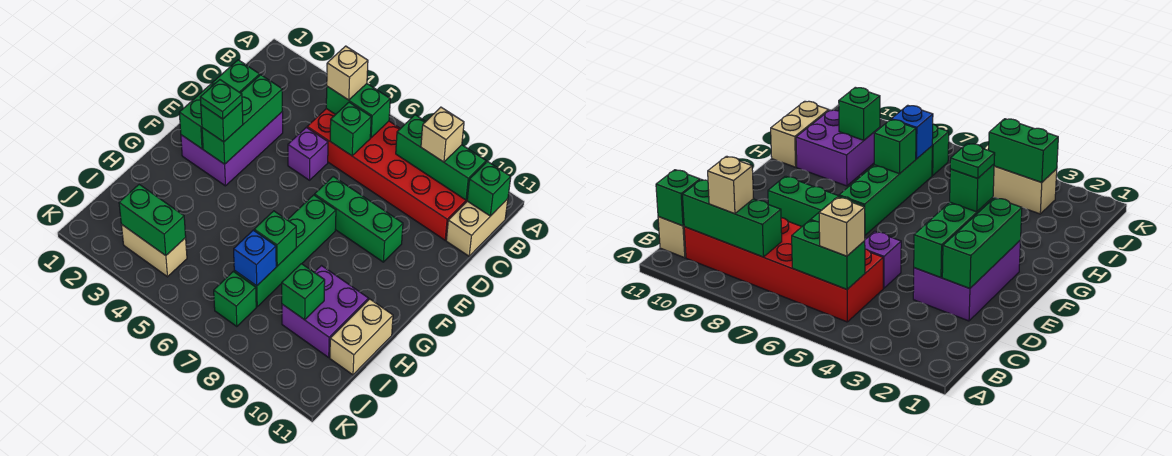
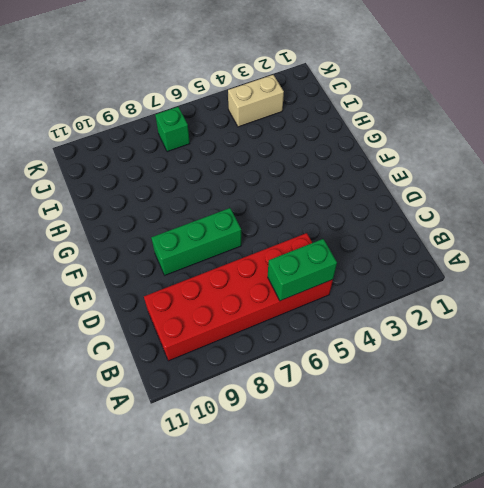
none -> tan brick B11:C11 level 1
none -> purple brick D2:F3 level 1
none -> purple brick D5 level 1

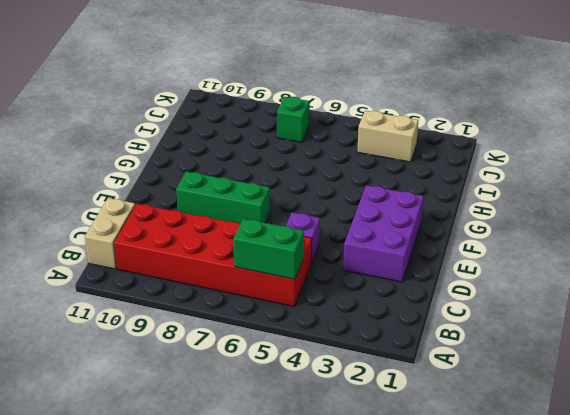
none -> green brick F7:I7 level 1
none -> purple brick H9:I10 level 1
none -> tan brick H11:I11 level 1

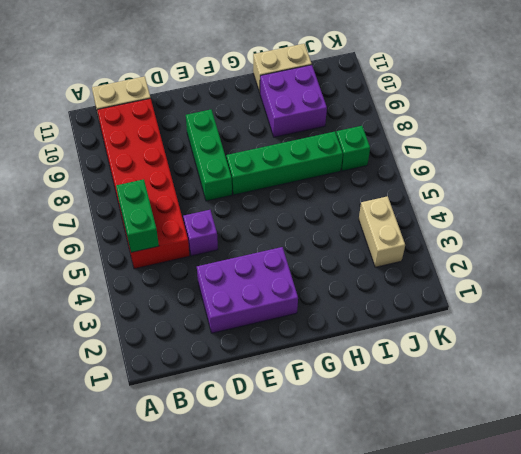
none -> green brick B8:B10 level 2
none -> green brick B11 level 2
none -> green brick C6 level 2

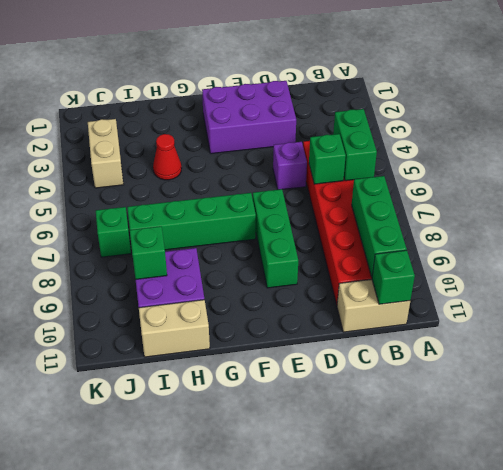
red cone H4 level 1 -> none
none -> green brick D2:F2 level 2
none -> green brick D3:F3 level 2
none -> green brick H7 level 2

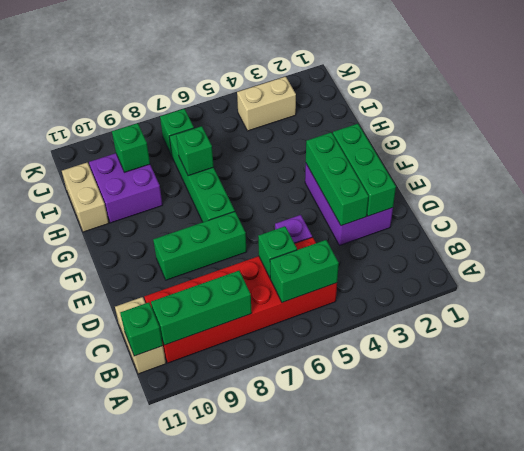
none -> blue brick I7 level 2
none -> green brick J3:J4 level 2
none -> tan brick B5 level 3

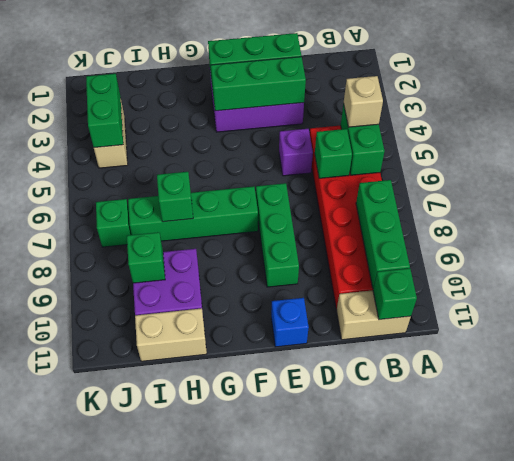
blue brick E11 level 1 -> blue brick I7 level 2
none -> tan brick B9 level 3
none -> green brick F3 level 3
none -> green plate F3 level 4

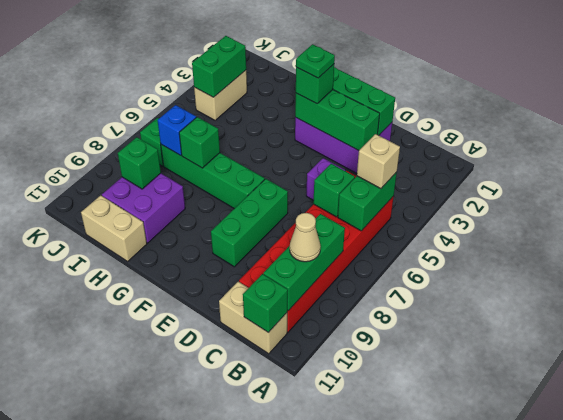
tan cone B9 level 3 -> tan brick B9 level 3

